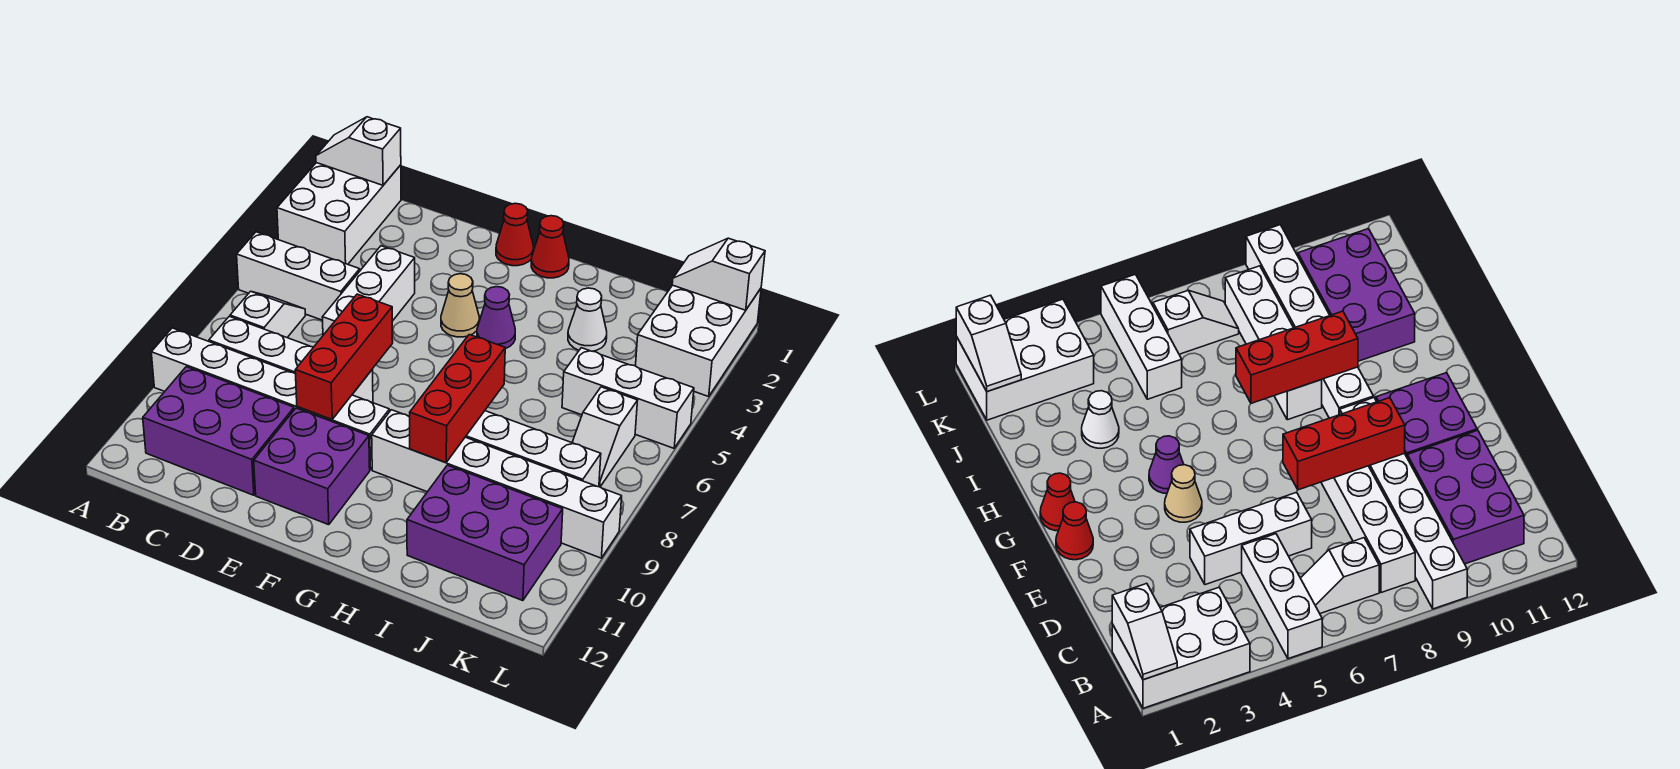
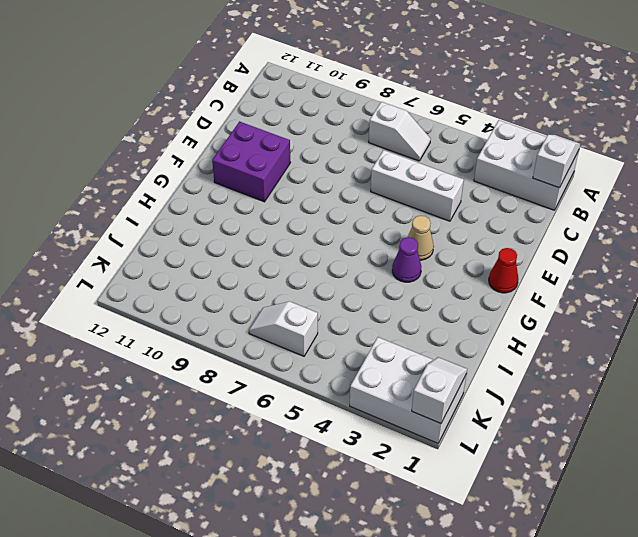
none -> white brick A5:C5 level 1
none -> white brick A9:F9 level 1
none -> white brick B8:E8 level 1

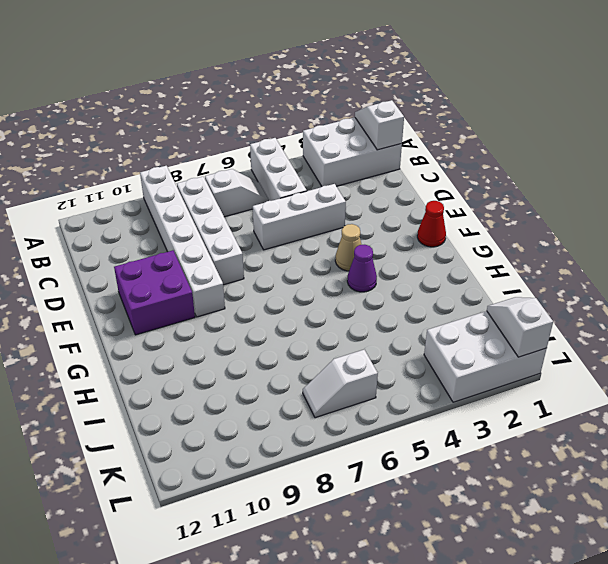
none -> purple brick B10:D11 level 1
none -> red cone G1 level 1
none -> white brick G9:L9 level 1

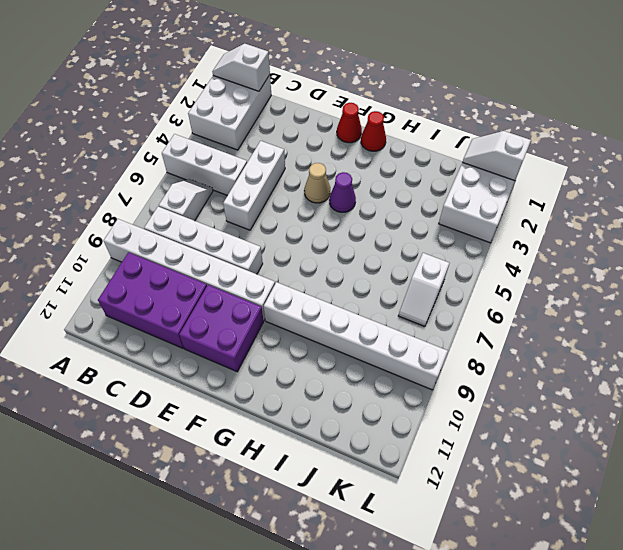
none -> white brick H8:K8 level 1
none -> white cone I3 level 1
none -> purple brick I10:K11 level 1

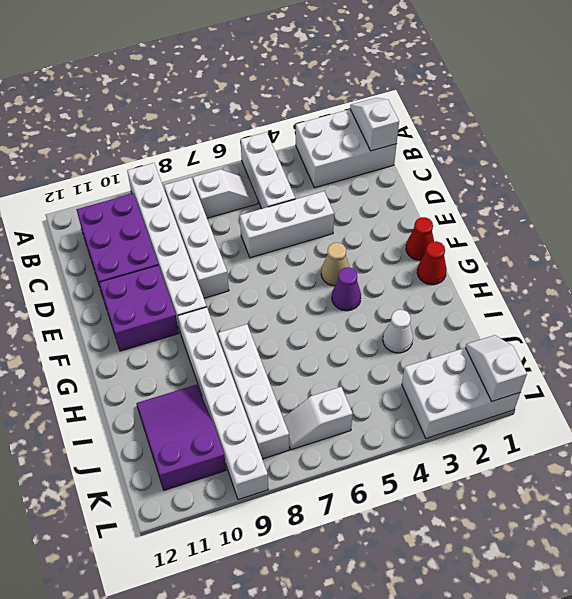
purple slope I10:K11 level 1 top K -> purple brick I10:K11 level 1
none -> white brick J5:L5 level 1
none -> red brick E7:E9 level 2
none -> red brick H7:H9 level 2

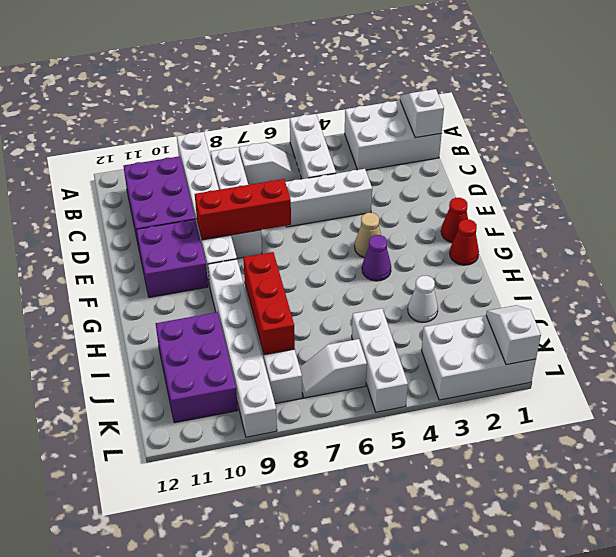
red brick H8:J8 level 2 -> red brick H7:H9 level 2

